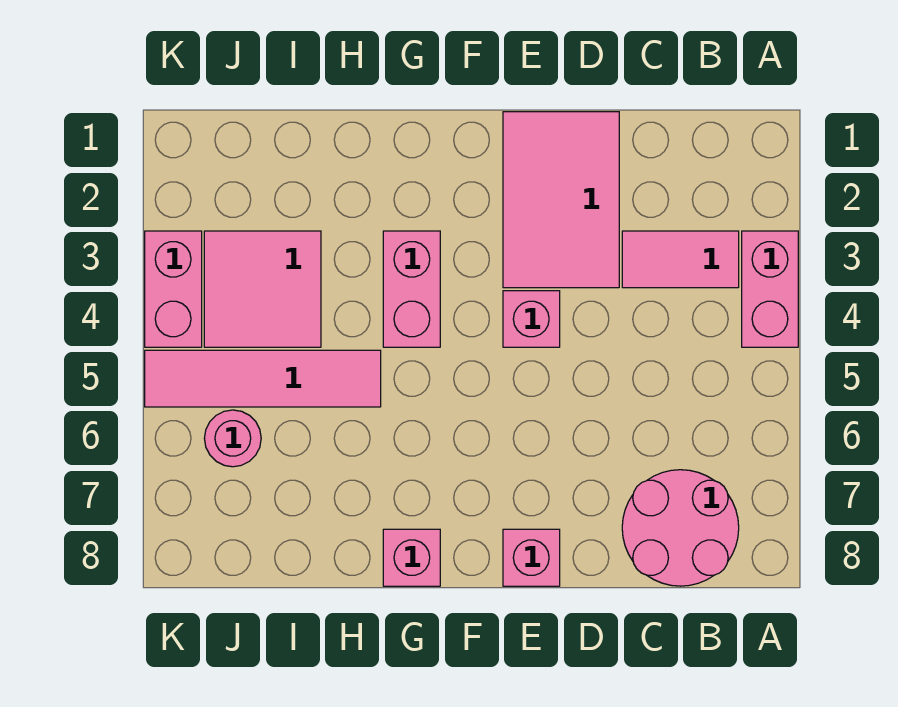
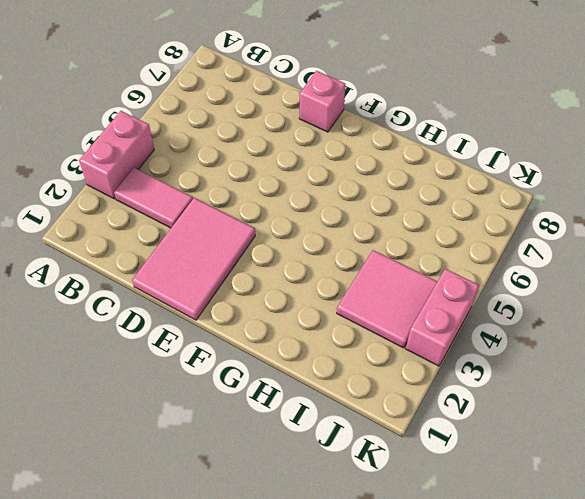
none -> pink round brick B7:C8 level 1
none -> pink brick E4 level 1
none -> pink brick G3:G4 level 1

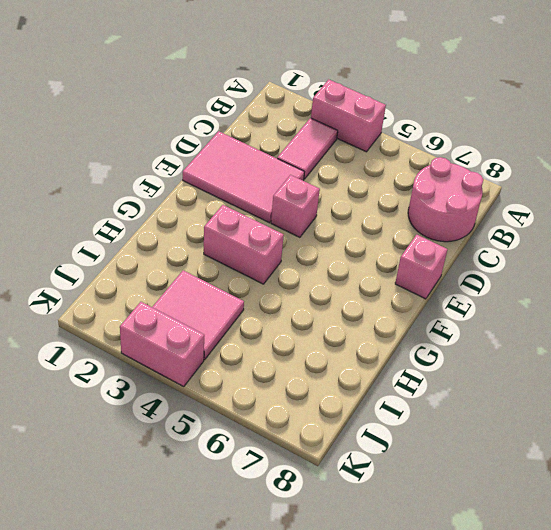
none -> pink brick G8 level 1
none -> pink tile H5:K5 level 1
none -> pink round brick J6 level 1

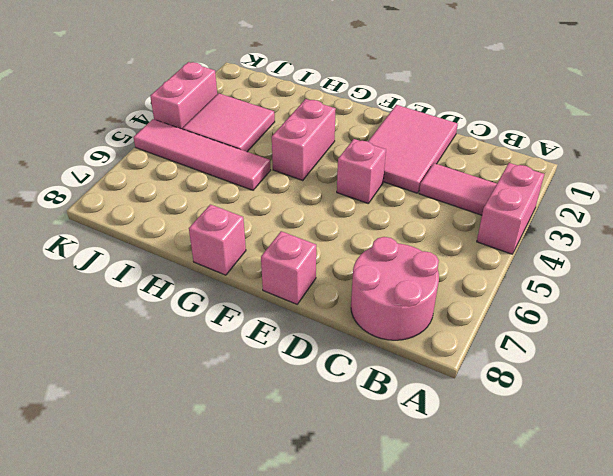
none -> pink round brick J6 level 1

